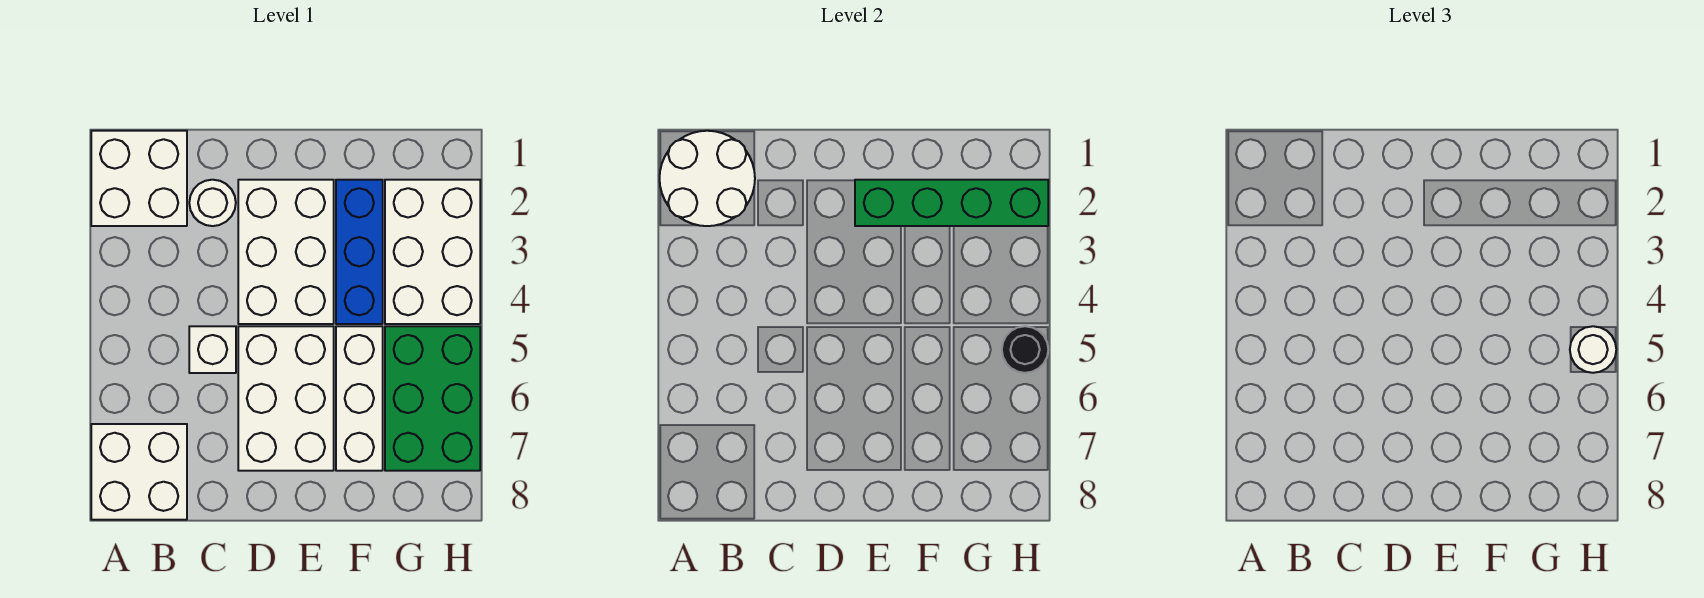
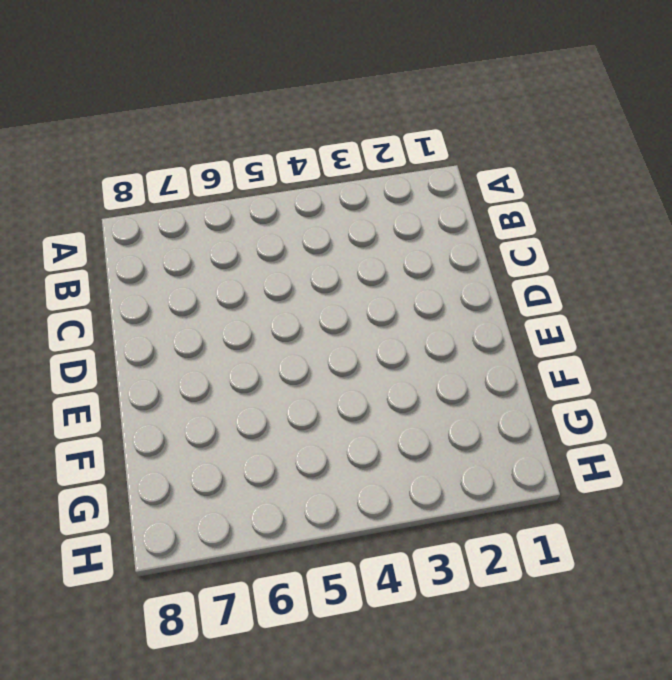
none -> white brick A1:B2 level 1
none -> white brick A7:B8 level 1
none -> white round brick C2 level 1

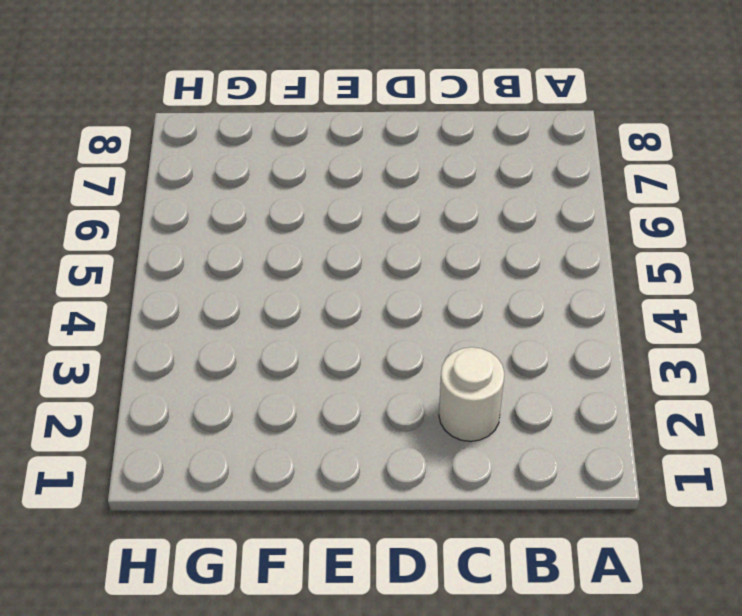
none -> white brick A1:B2 level 1
none -> white brick A7:B8 level 1
none -> white brick C5 level 1

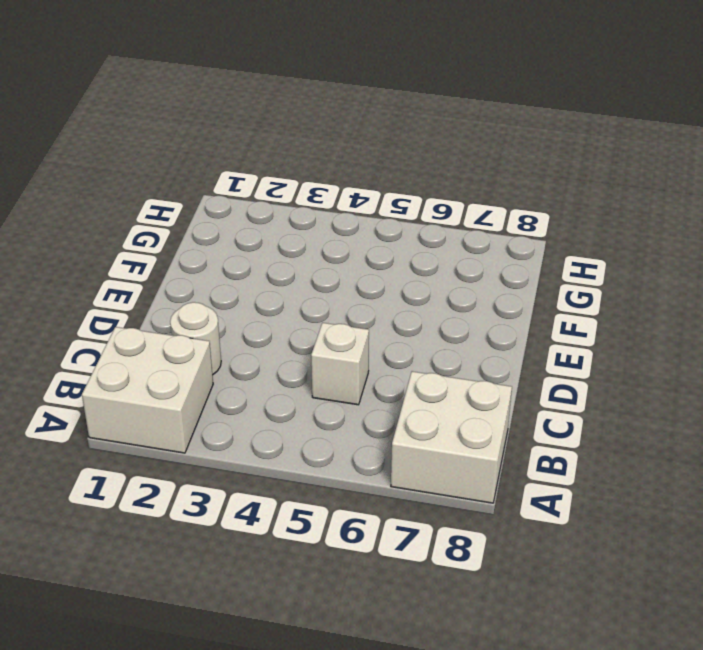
none -> white brick D2:E4 level 1
none -> white brick D5:E7 level 1
none -> blue brick F2:F4 level 1

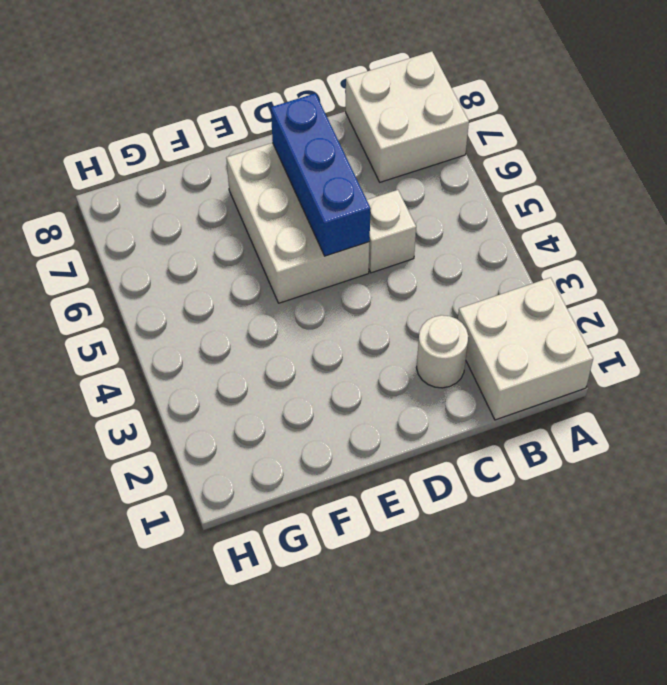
blue brick D5:D7 level 2 -> blue brick F2:F4 level 1
none -> white brick D2:E4 level 1
none -> white brick F5:F7 level 1
none -> white brick G2:H4 level 1

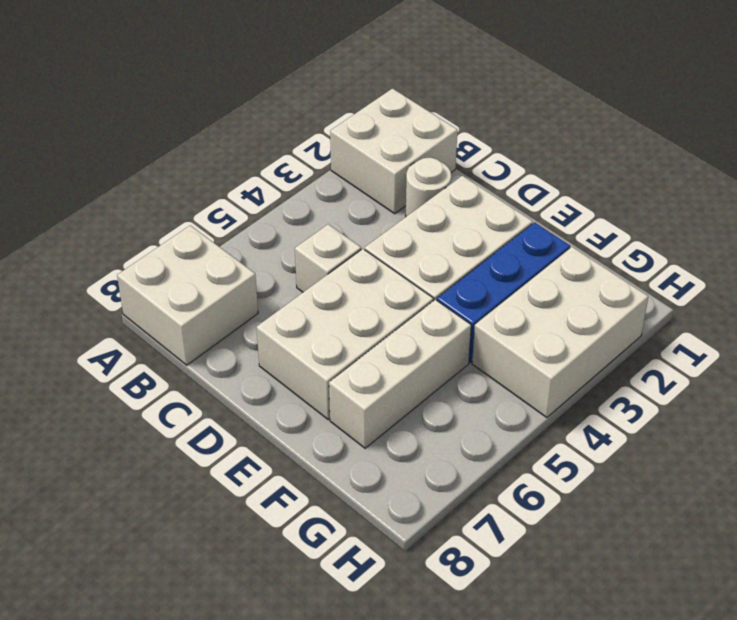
none -> green brick G5:H7 level 1
none -> white round brick A1:B2 level 2
none -> green brick E2:H2 level 2

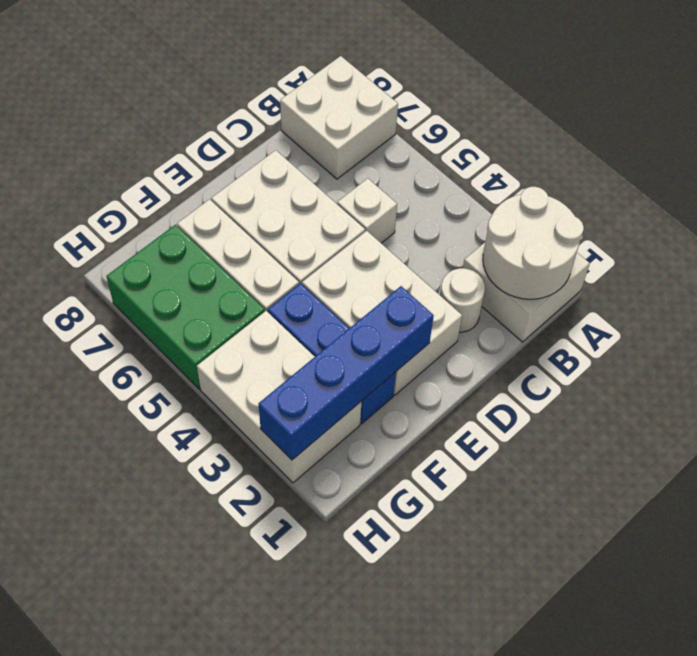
blue brick E2:H2 level 2 -> green brick E2:H2 level 2
none -> black round brick H5 level 2
none -> white round brick H5 level 3

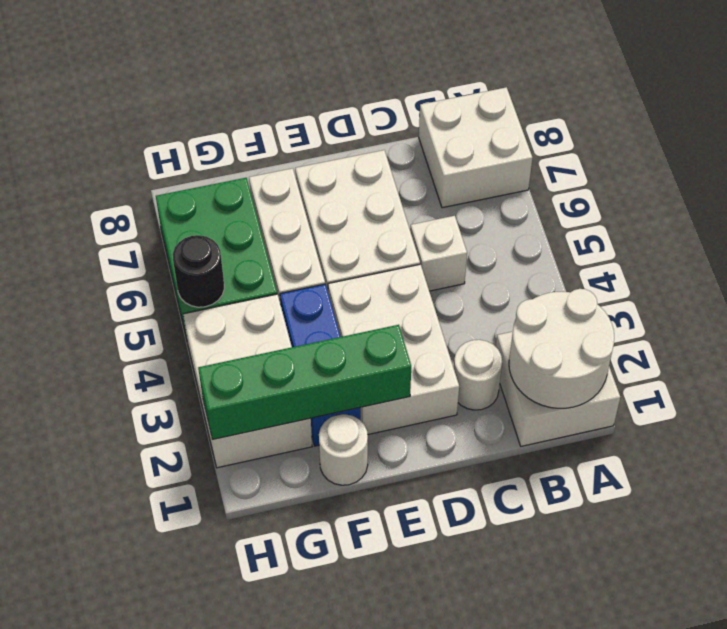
white round brick F1 level 1 -> white round brick H5 level 3

